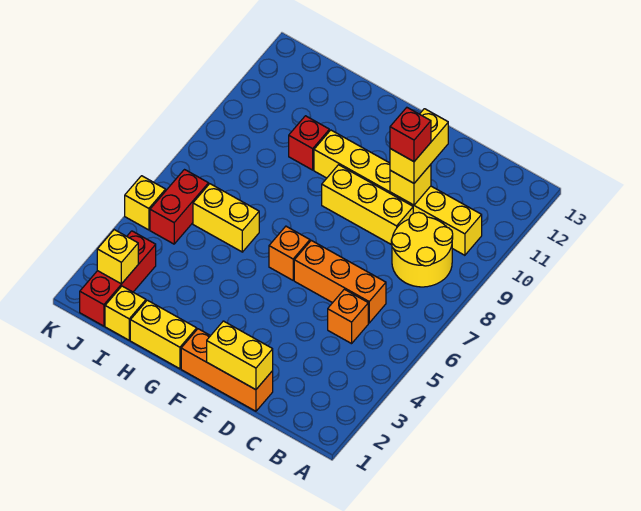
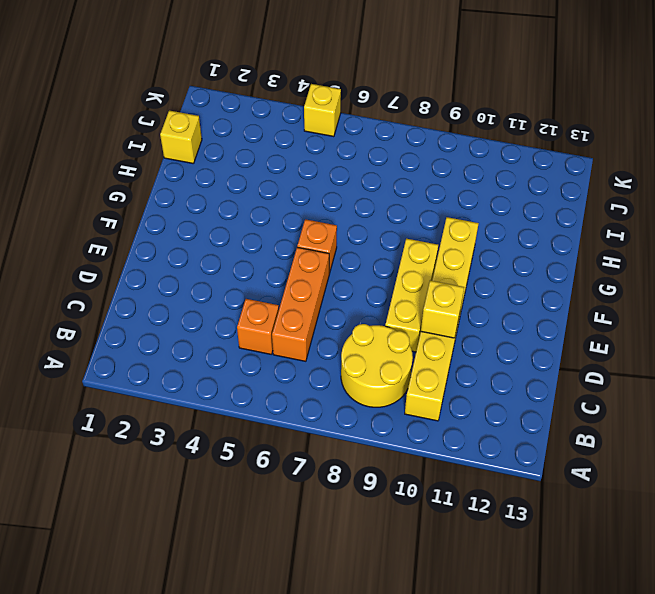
none -> orange brick D1:F1 level 1
none -> yellow brick G1:H1 level 1
none -> yellow brick H6:I6 level 1

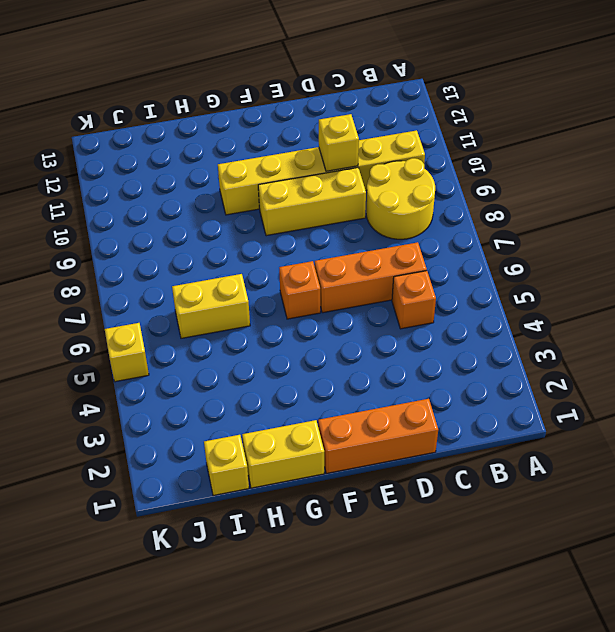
none -> red brick H10 level 1
none -> red brick J1:J3 level 1
none -> red brick J5:J6 level 1

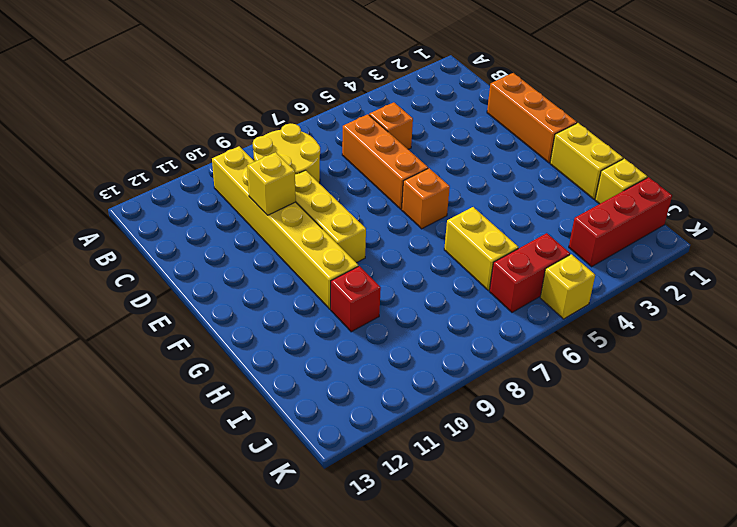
none -> yellow brick D1:E1 level 2
none -> yellow brick J2 level 2
none -> yellow brick D10:D11 level 3

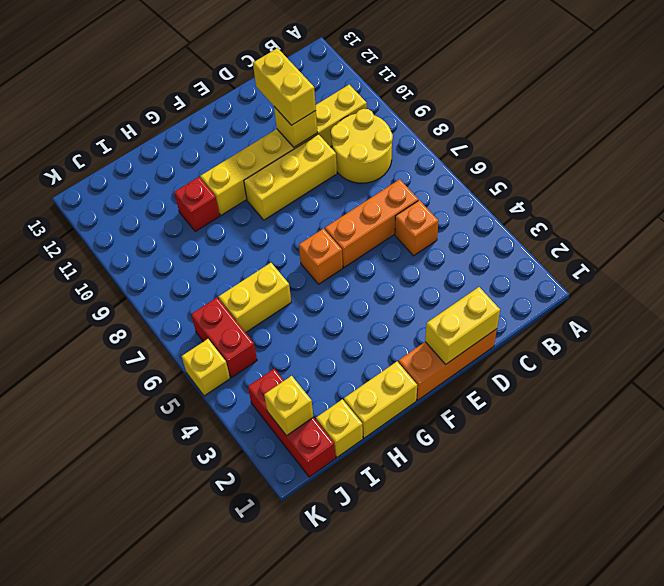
none -> red brick D10 level 4

